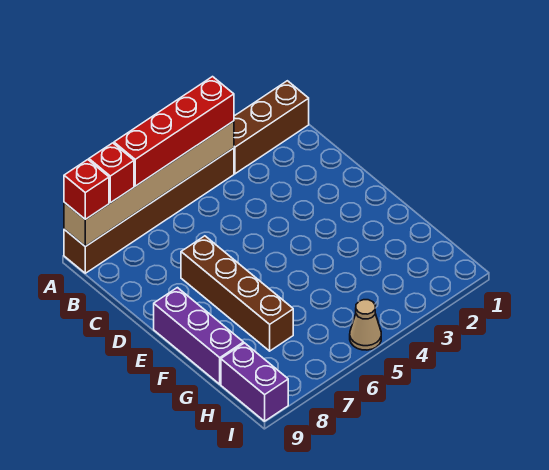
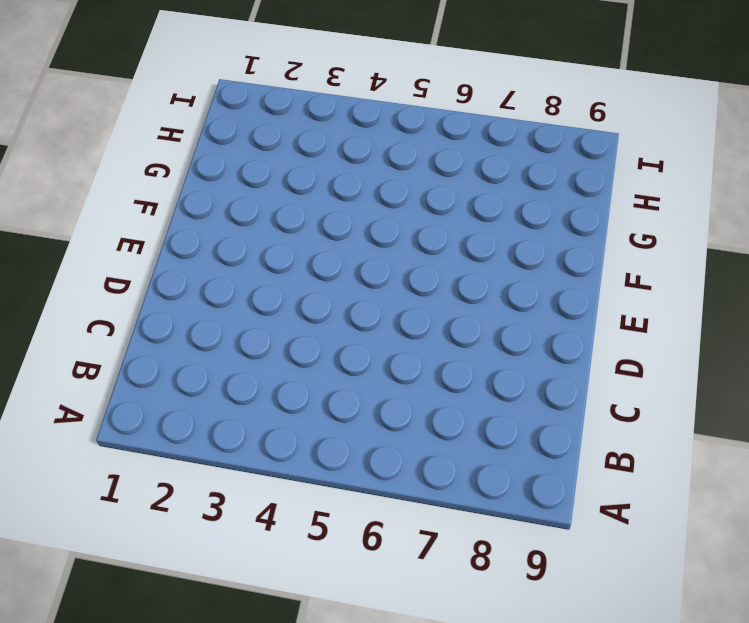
none -> brown brick A1:A3 level 1
none -> brown brick A4:A9 level 1

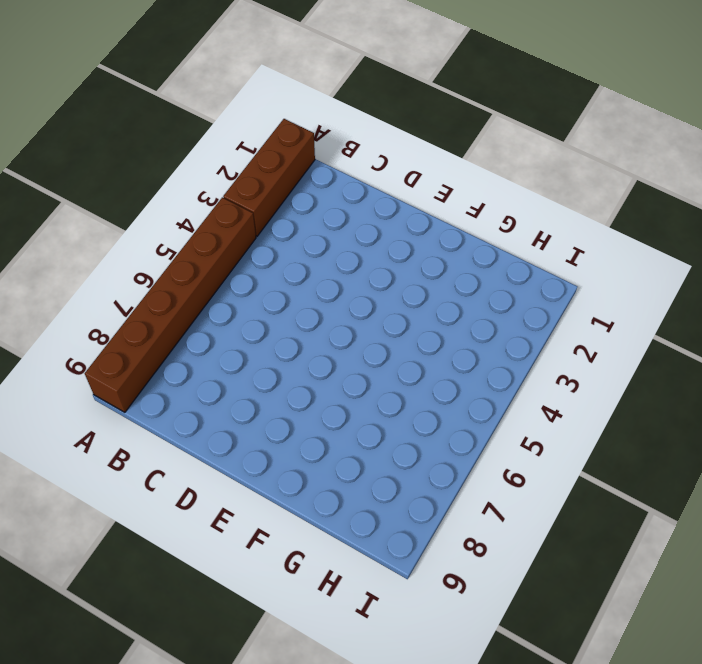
none -> brown brick D7:G7 level 1
none -> purple brick E9:G9 level 1

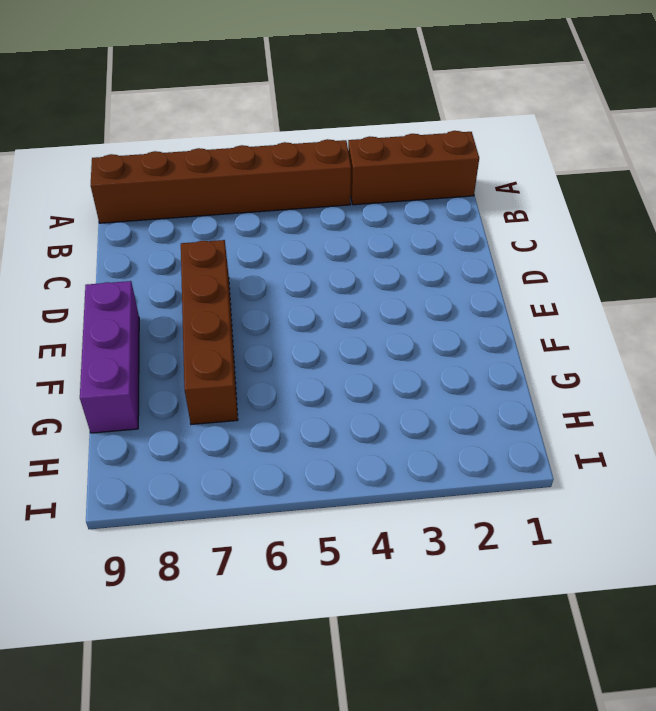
none -> purple brick H9:I9 level 1
none -> tan cone I5 level 1

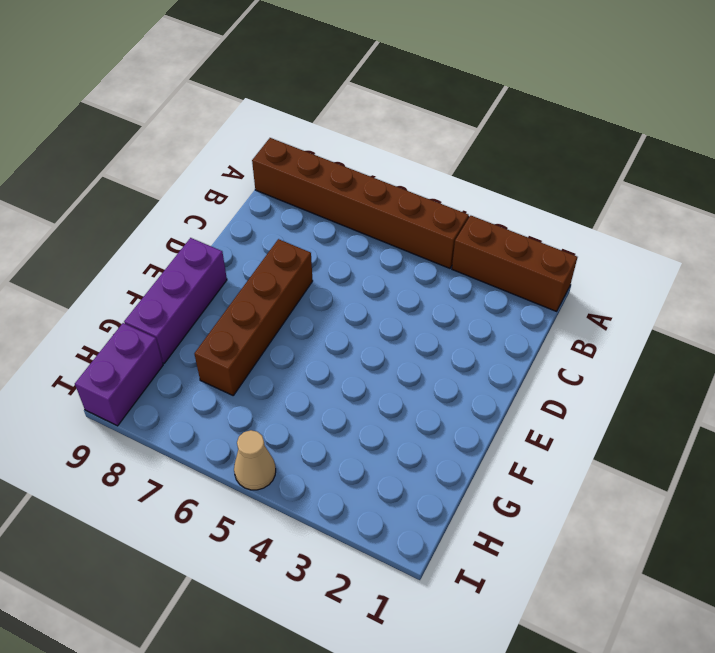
none -> tan brick A4:A9 level 2
none -> red brick A4:A7 level 3

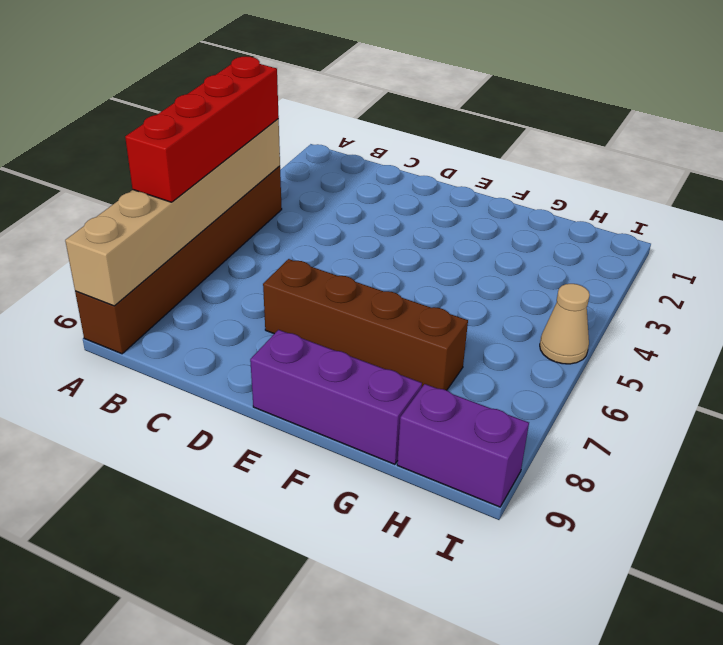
none -> brown brick A1:A3 level 1
none -> red brick A8 level 3

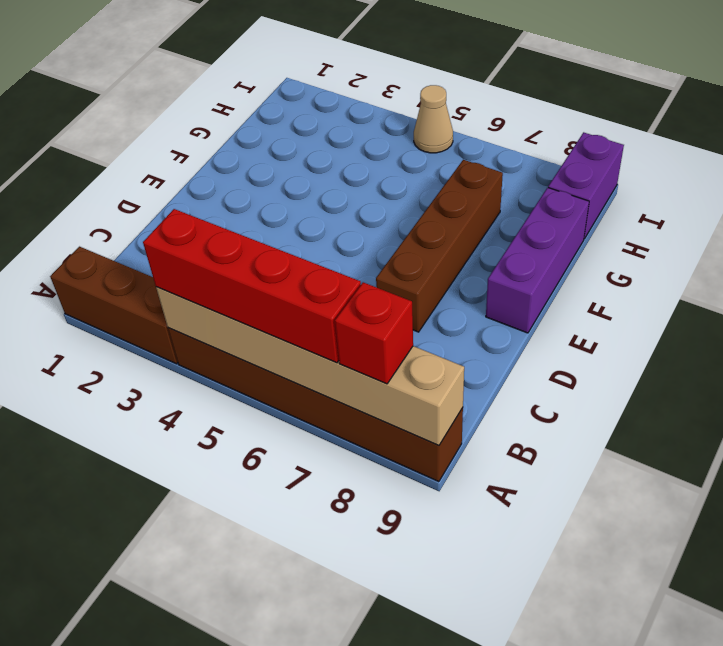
none -> red brick A9 level 3

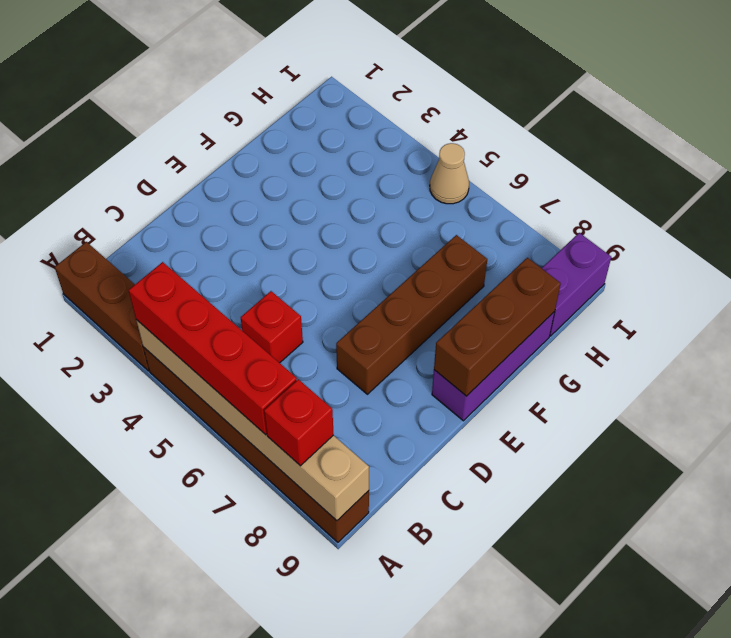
red brick C5 level 1 -> red brick A9 level 3
brown brick E9:G9 level 2 -> none

